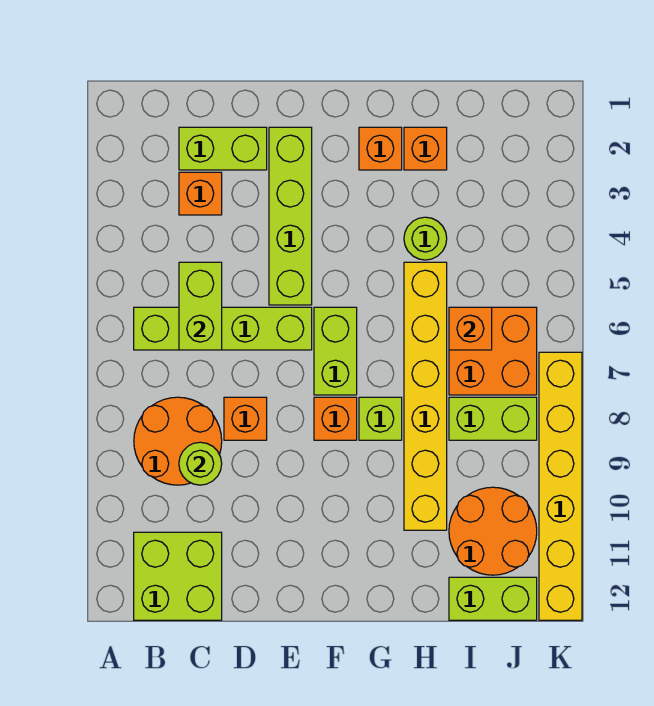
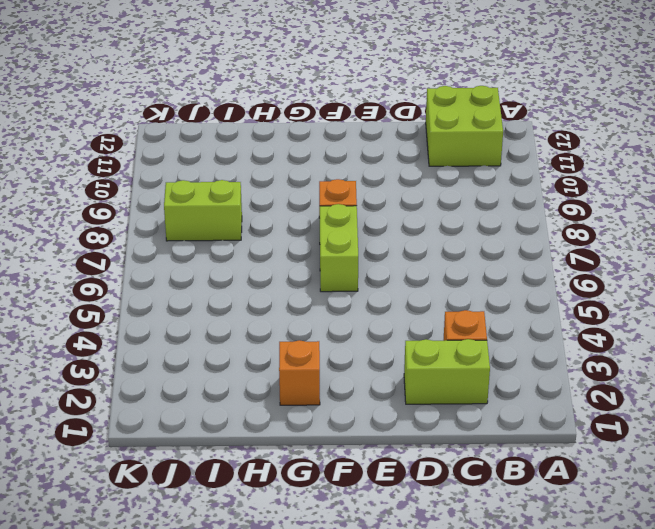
none -> lime brick B6:E6 level 1
none -> orange round brick B8:C9 level 1
none -> orange brick D8 level 1

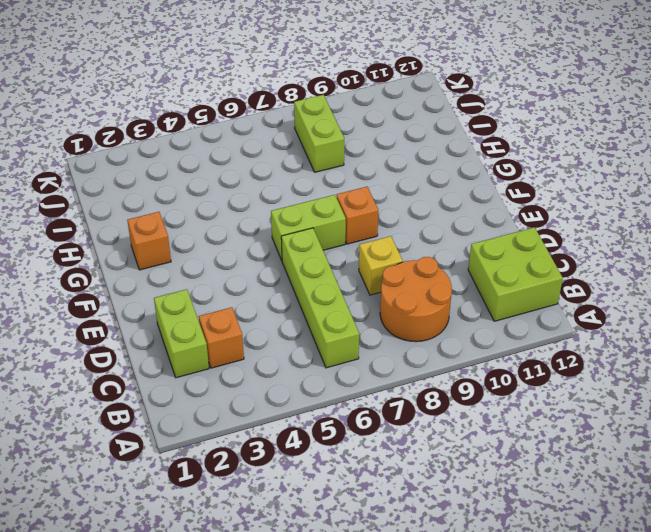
yellow brick D8 level 1 -> orange brick D8 level 1
none -> lime brick E2:E5 level 1
none -> lime brick G8 level 1
none -> orange brick H2 level 1

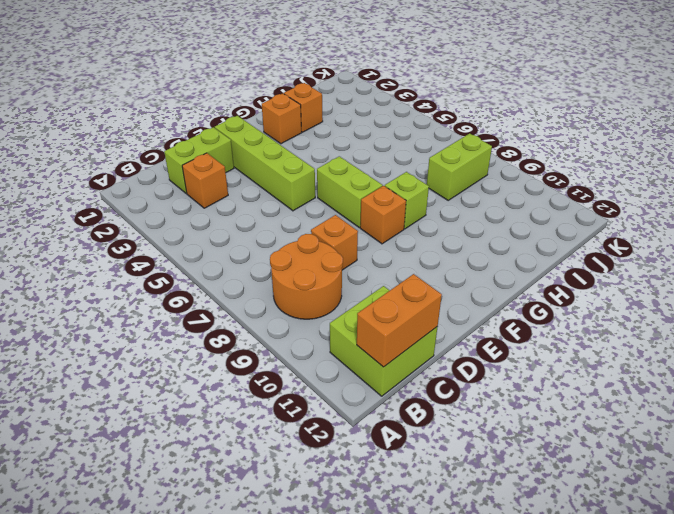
orange brick B12:C12 level 2 -> none
none -> lime brick B6:E6 level 1
none -> lime round brick H4 level 1
none -> yellow brick H5:H10 level 1

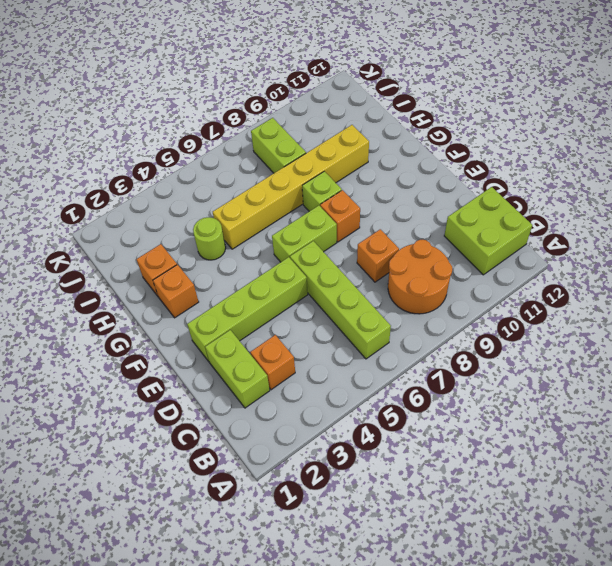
none -> orange brick I6:J7 level 1
none -> orange round brick I10:J11 level 1
none -> lime brick I12:J12 level 1

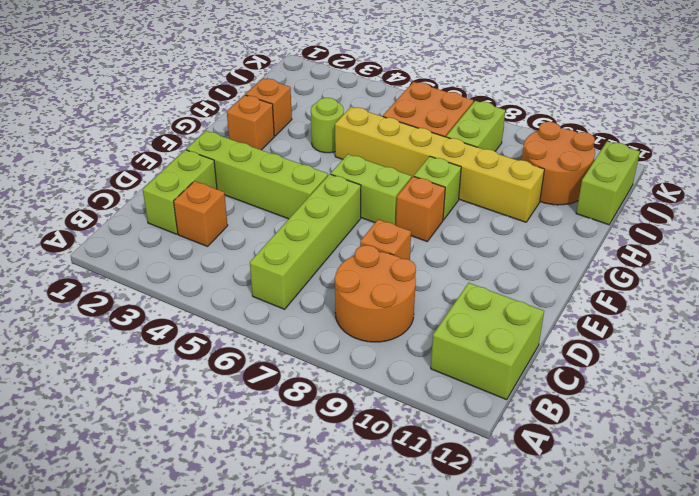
none -> yellow brick K7:K12 level 1
none -> lime brick C5:C6 level 2
none -> lime round brick C9 level 2

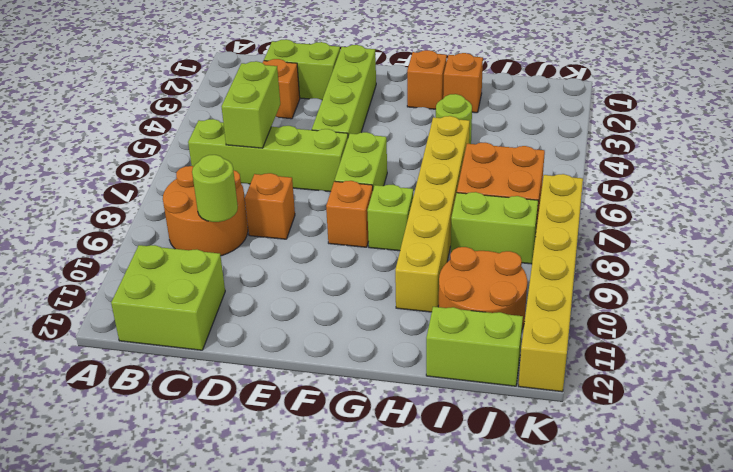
none -> orange brick I6 level 2

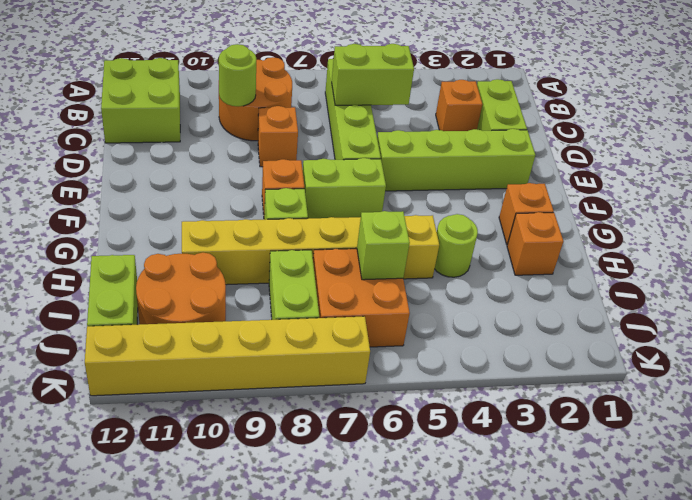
lime brick I6 level 2 -> orange brick I6 level 2

